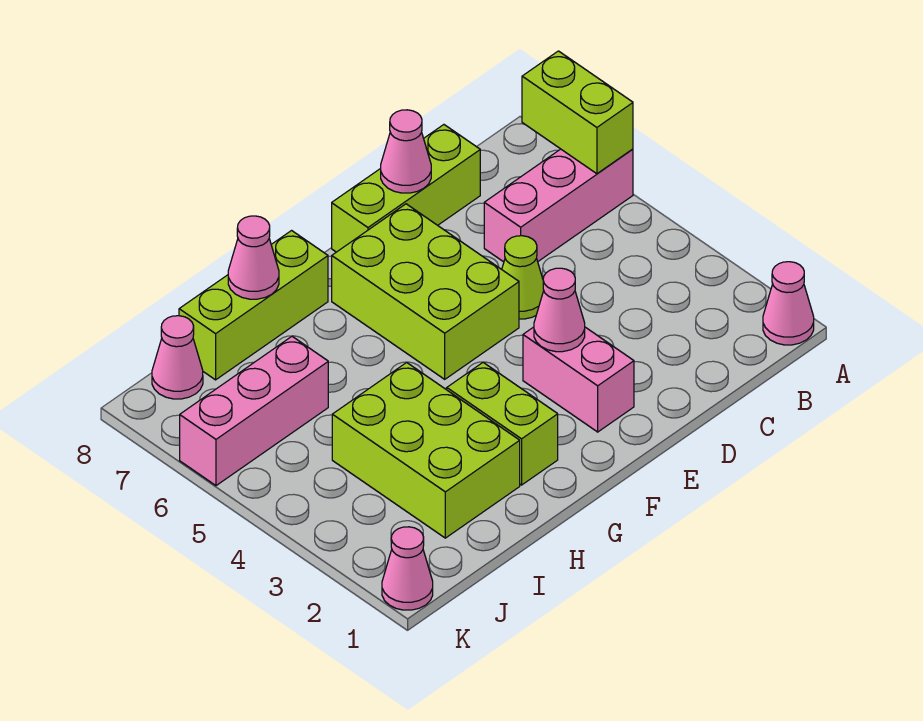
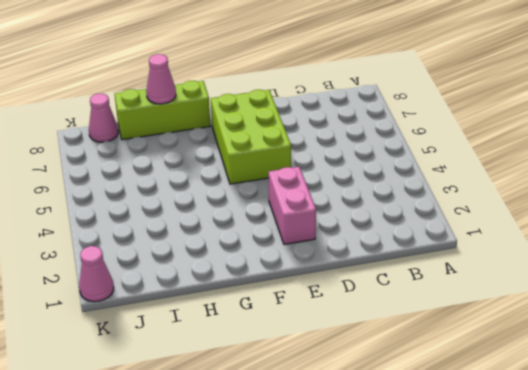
none -> pink cone A1 level 1
none -> pink brick A6:C6 level 1
none -> lime brick C8:E8 level 1

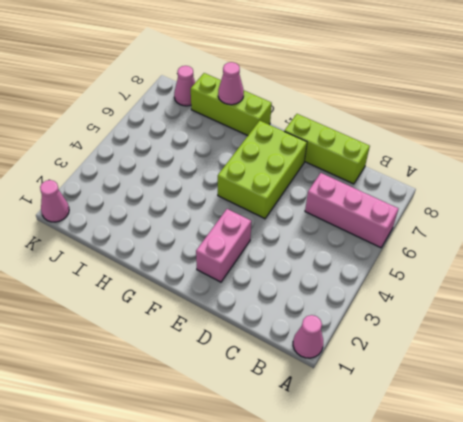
none -> lime cone D5 level 1
none -> lime brick G2:G3 level 1
none -> lime brick H2:I4 level 1

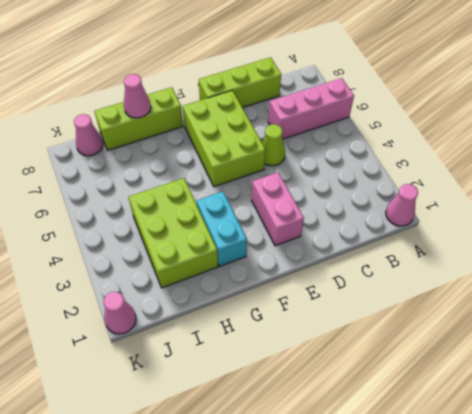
cyan brick G2:G3 level 1 -> lime brick G2:G3 level 1
none -> pink brick I6:K6 level 1
none -> lime brick A6:A7 level 2
none -> pink cone D8 level 2

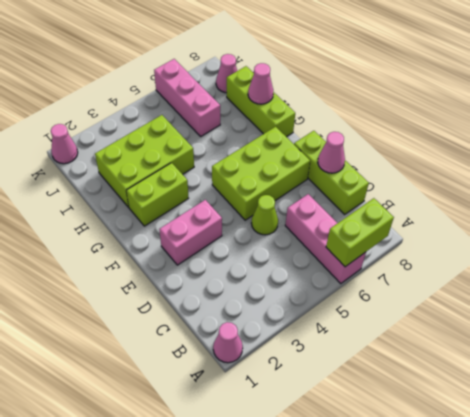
none -> pink cone E3 level 2

